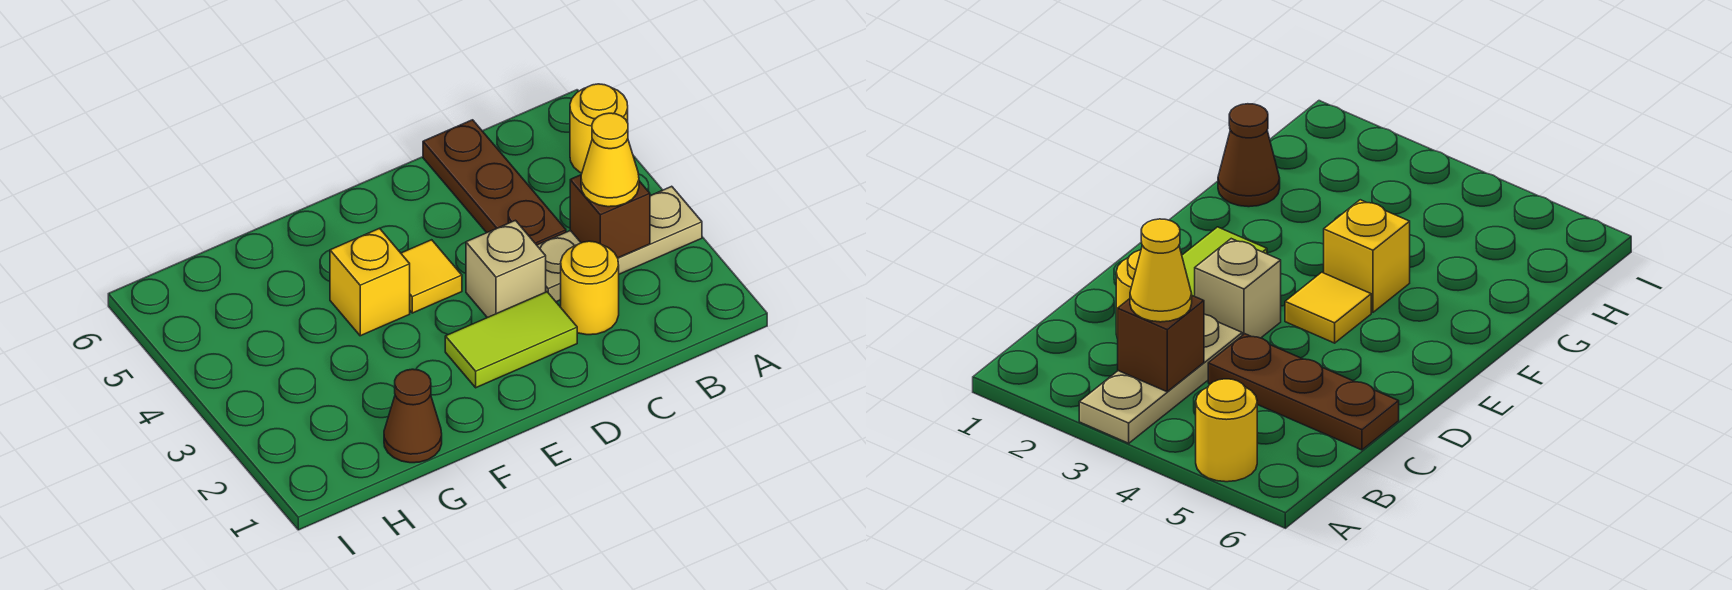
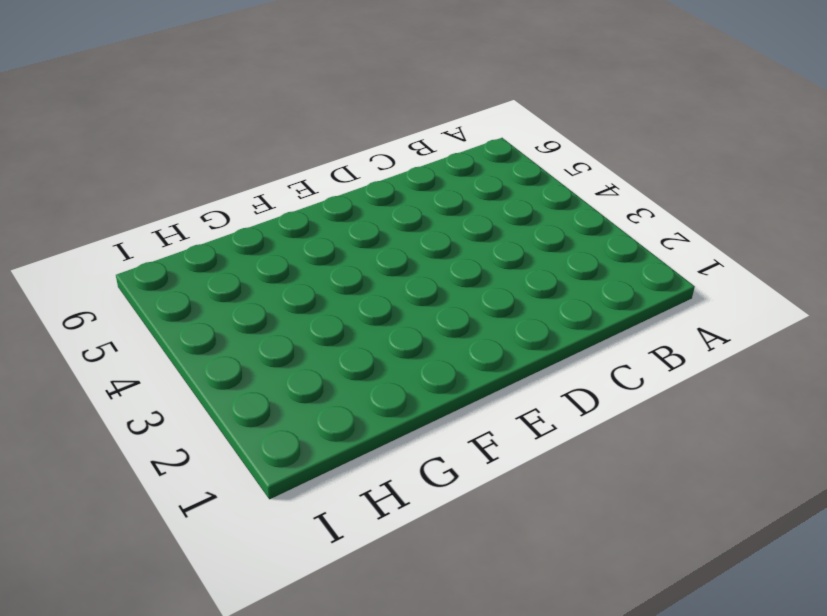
none -> tan plate A3:C3 level 1
none -> yellow round brick A5 level 1

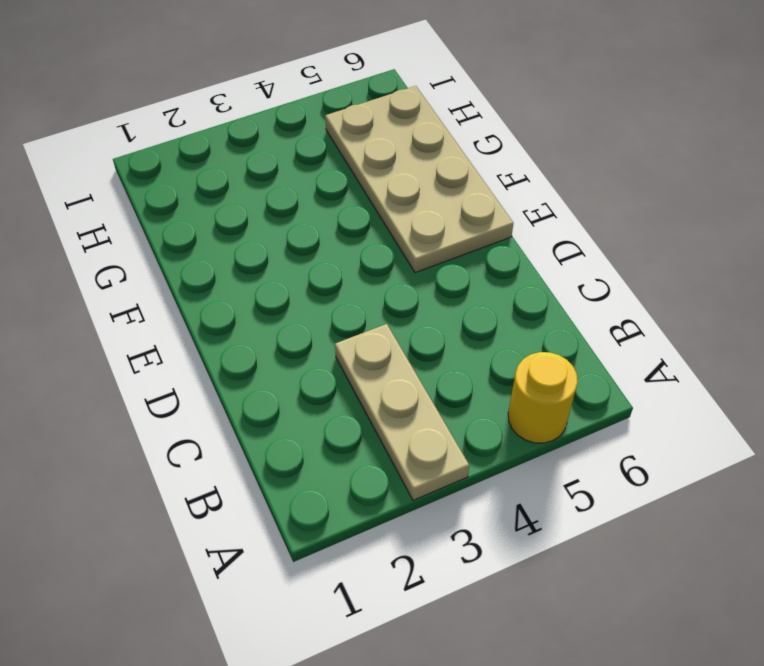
tan plate E5:H6 level 1 -> none
none -> yellow round brick C2 level 1
none -> brown plate C4:C6 level 1

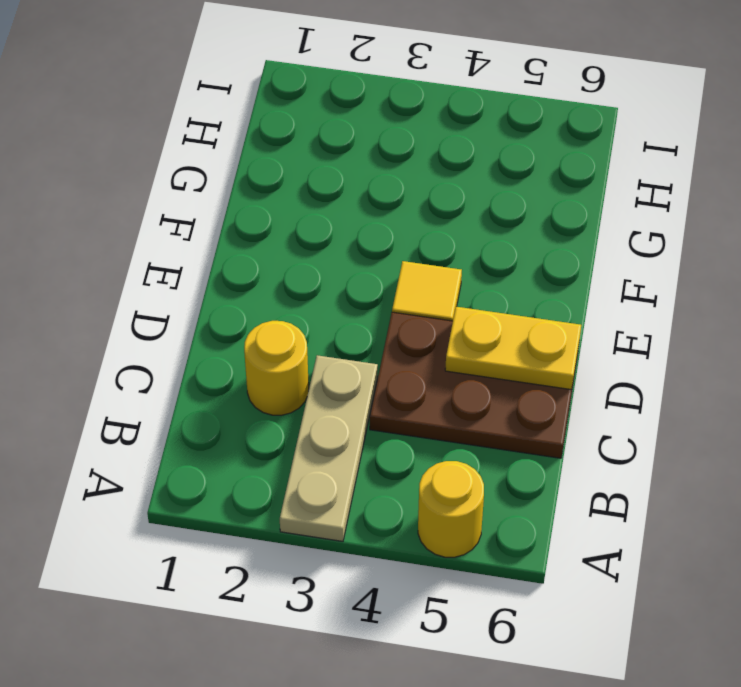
brown plate C4:D6 level 1 -> brown plate C4:C6 level 1
yellow plate D5:D6 level 2 -> none
none -> lime tile D2:E2 level 1
none -> tan brick D3 level 1

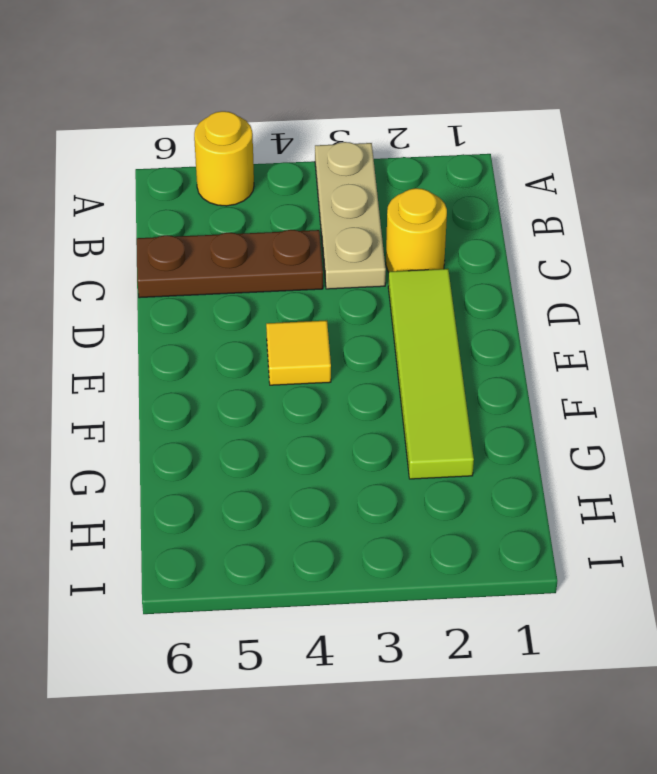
lime tile D2:G2 level 1 -> lime tile D2:E2 level 1
none -> tan brick D3 level 1
none -> yellow brick F4 level 1

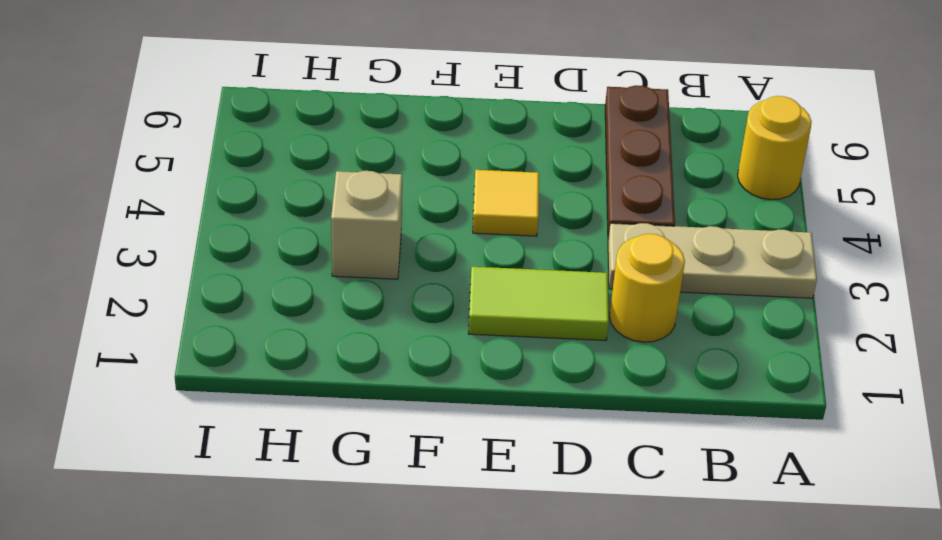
tan brick G3 level 1 -> tan brick D3 level 1
none -> yellow brick F4 level 1
none -> brown cone G1 level 1

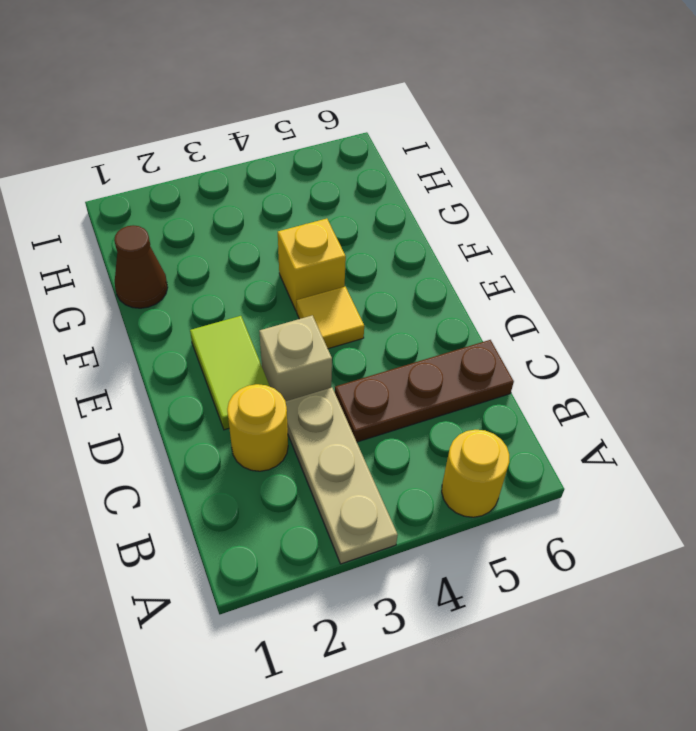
none -> brown brick B3 level 2
none -> yellow cone B3 level 3

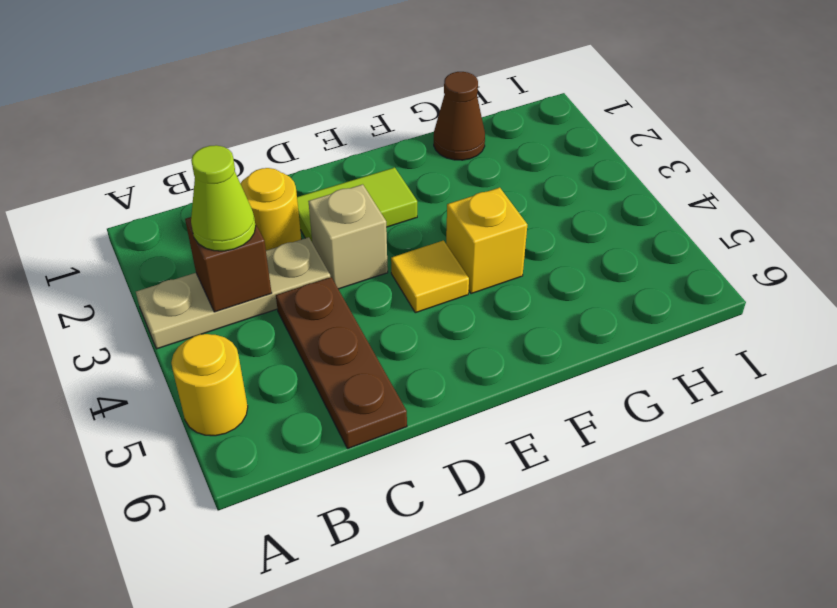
lime cone B3 level 3 -> yellow cone B3 level 3

